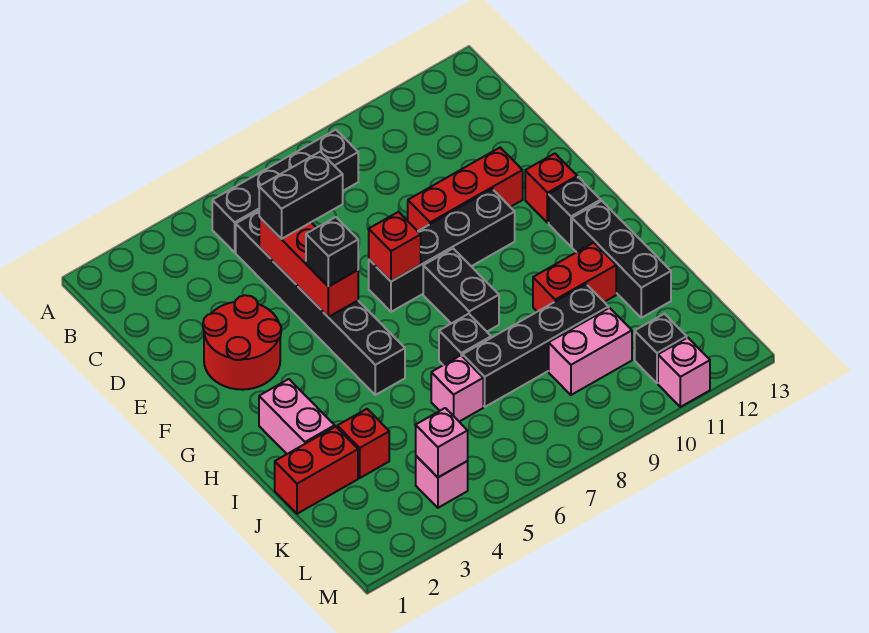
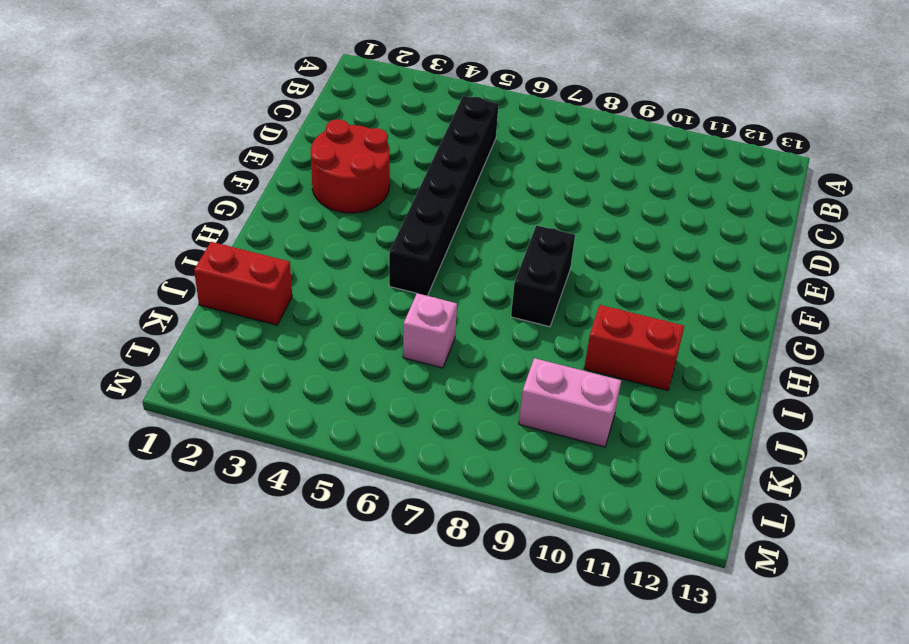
none -> black brick B5:B8 level 1
none -> red brick E9:E11 level 1
none -> black brick F7:F10 level 1

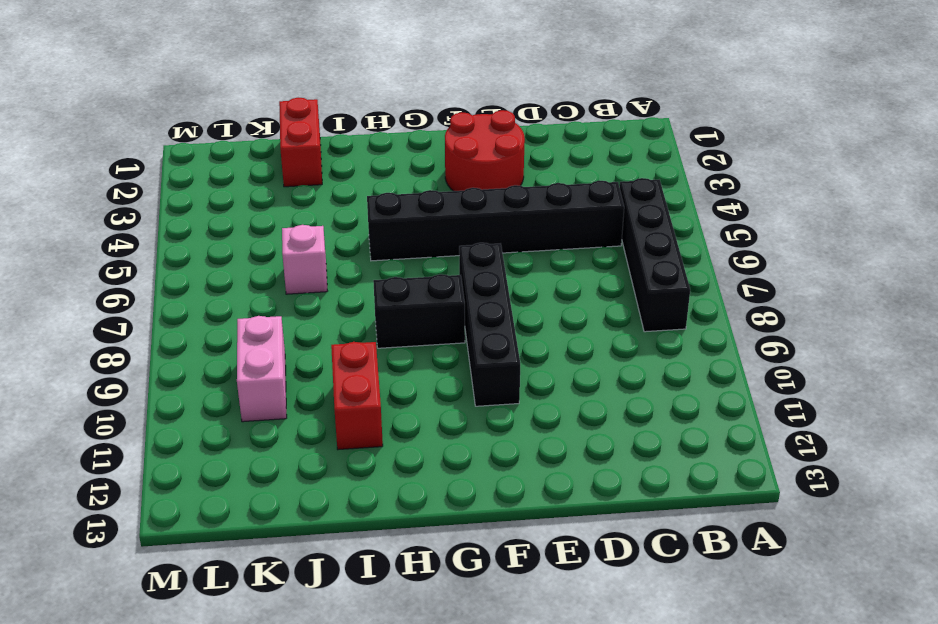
none -> red brick E9:E11 level 1
none -> red brick F12 level 1
none -> black brick G12 level 1

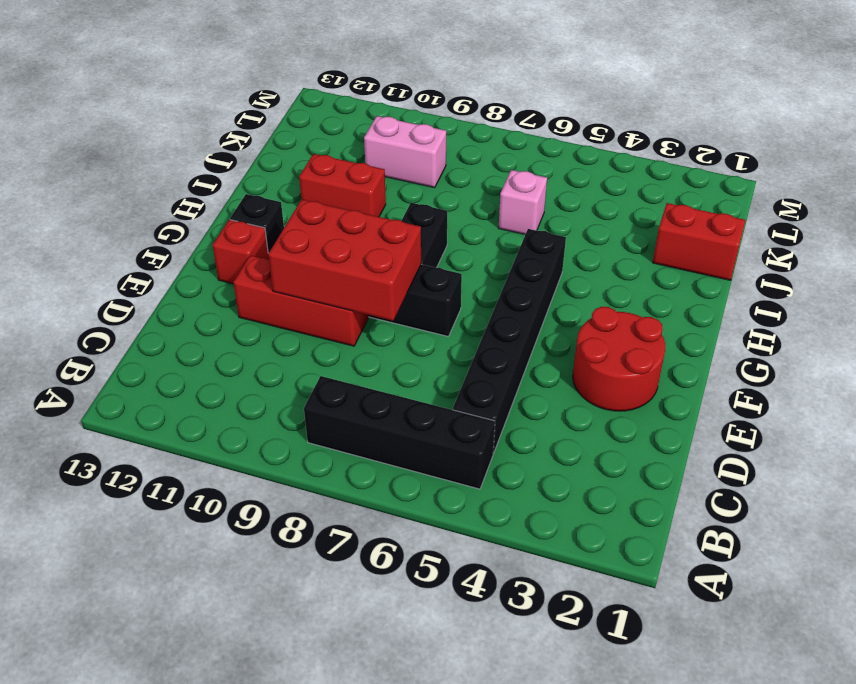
red brick E8:F10 level 2 -> none
none -> pink brick H2:I2 level 1
none -> black brick H12:J12 level 1
none -> black brick I7 level 1

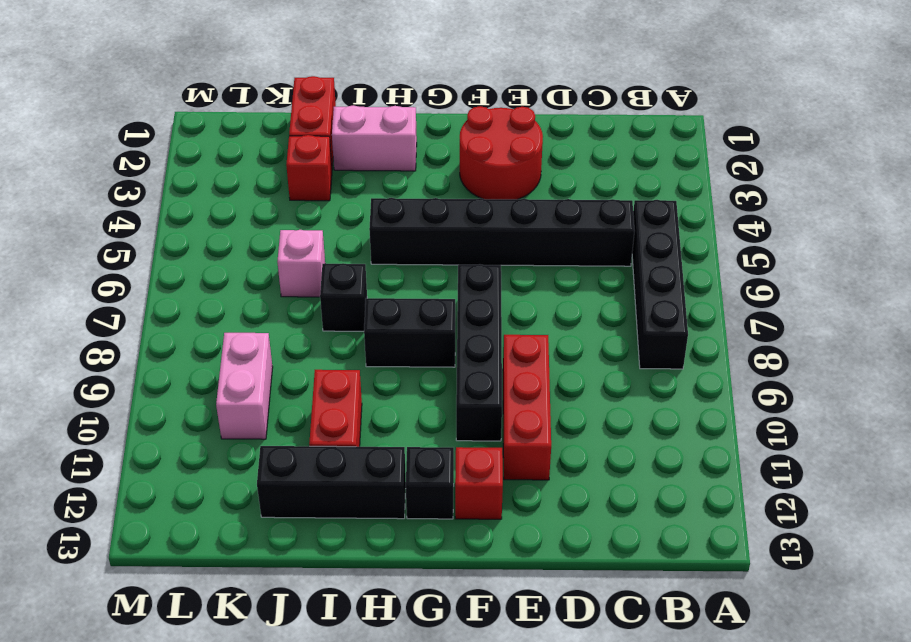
none -> black brick J7:J10 level 1
none -> pink brick L4 level 1
none -> black brick L11 level 1

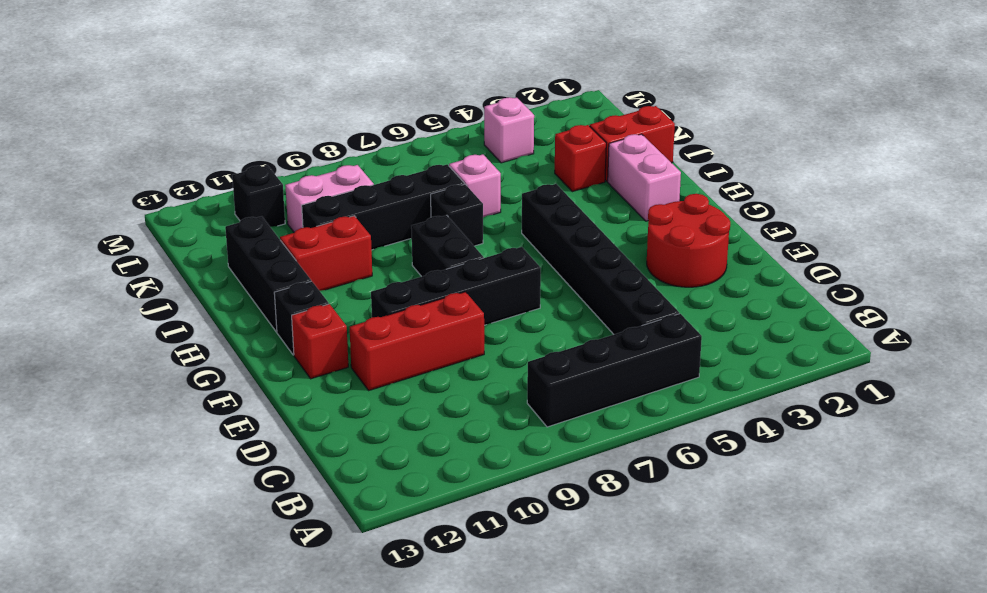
none -> pink brick M11 level 1
none -> red brick D5:F5 level 2
none -> red brick F7 level 2

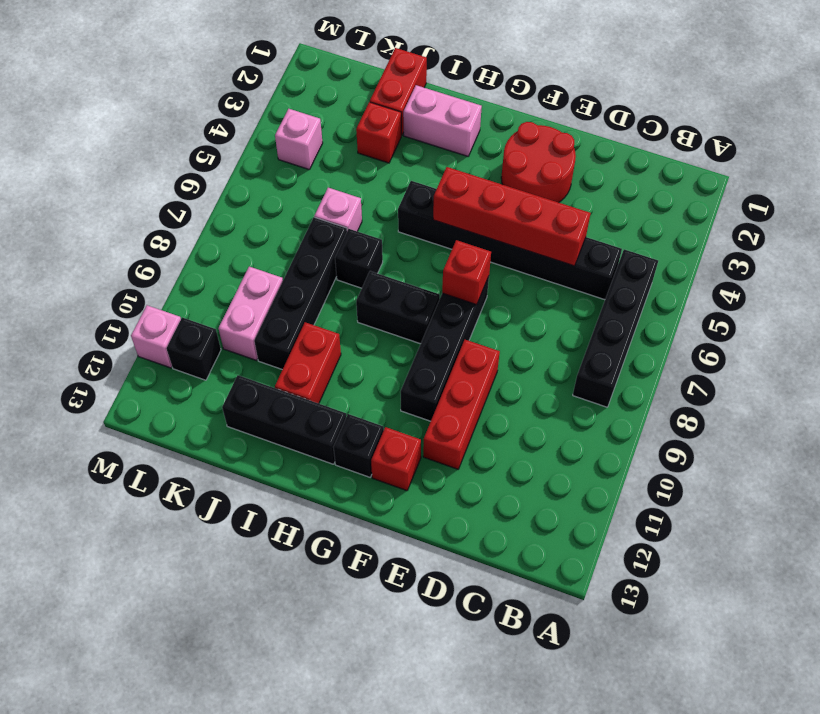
red brick D5:G5 level 2 -> red brick D5:F5 level 2
none -> pink brick L4 level 2
none -> black brick D5:D6 level 3
none -> black brick F5 level 3

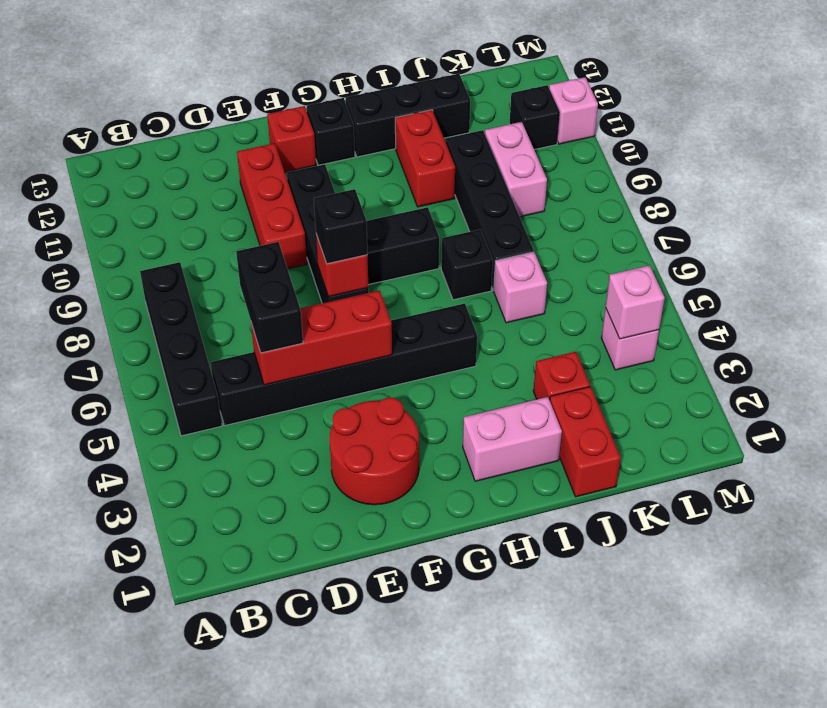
black brick F7 level 3 -> black brick F5 level 3

